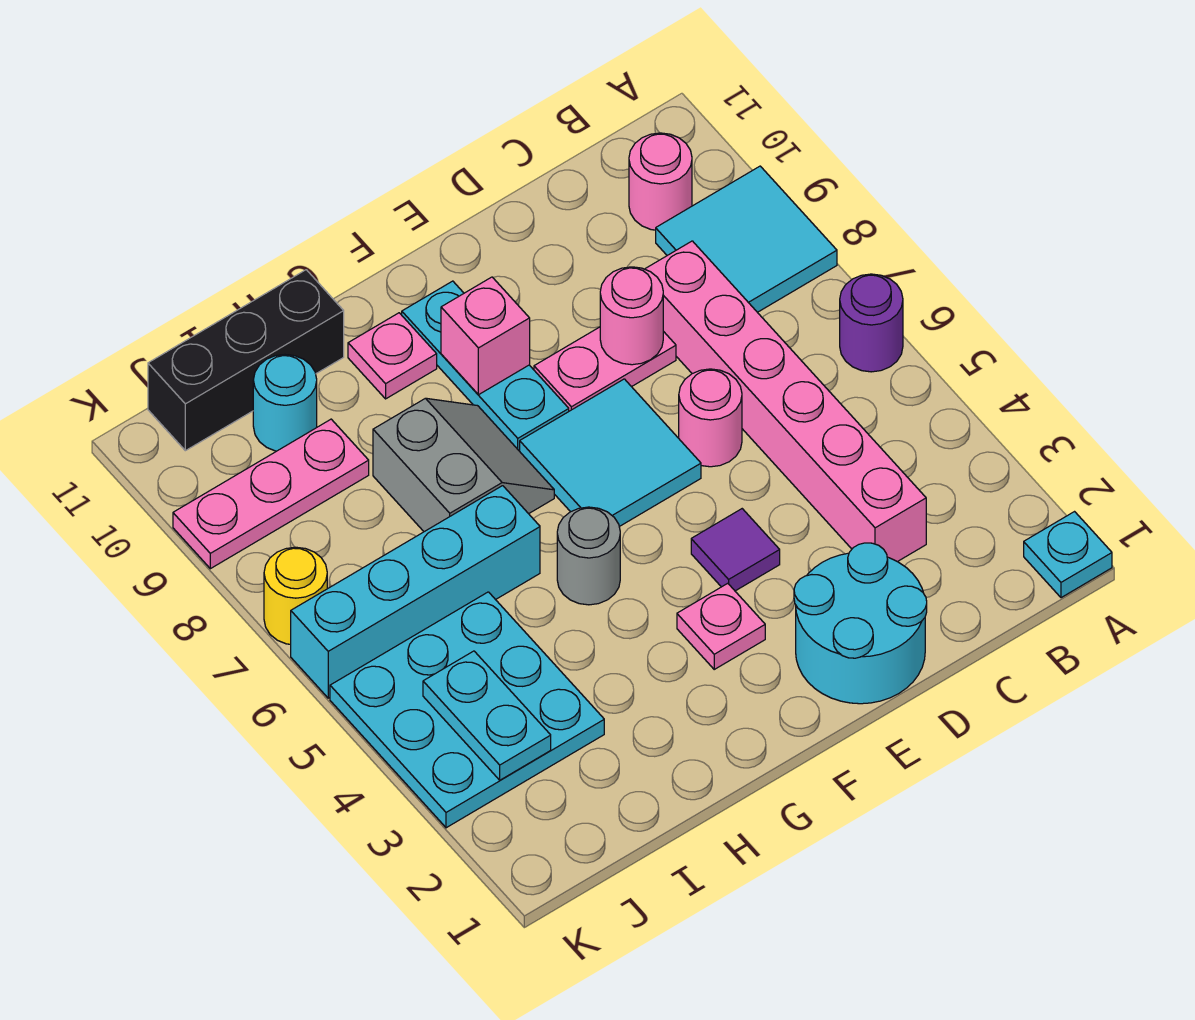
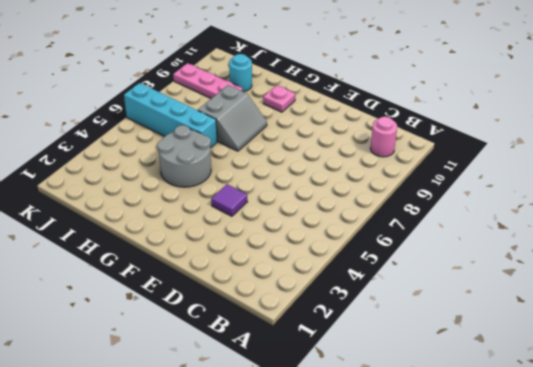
grey round brick G4:H5 level 1 -> grey round brick G5 level 1
none -> cyan plate A1 level 1
none -> purple round brick A6 level 1
none -> cyan tile A8:B9 level 1

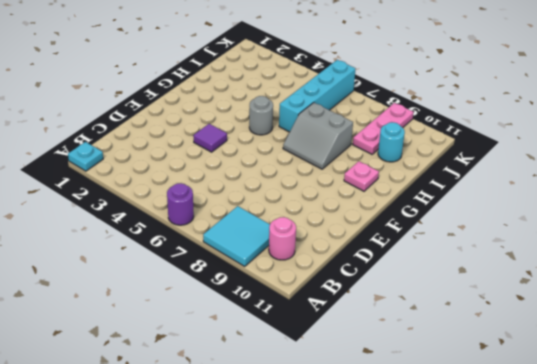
none -> pink brick C3:C8 level 1
none -> cyan round brick D1:E2 level 1
none -> pink round brick D6 level 1

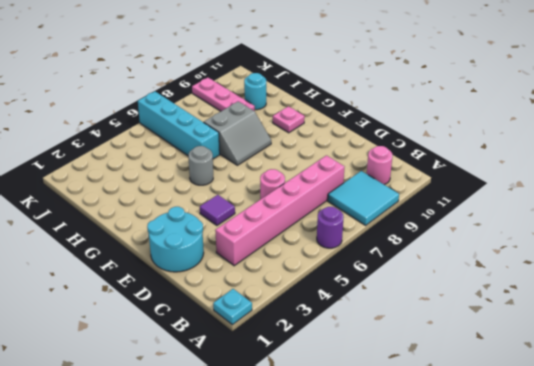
none -> pink plate D8:E8 level 1
none -> cyan tile E6:F7 level 1
none -> pink plate F3 level 1

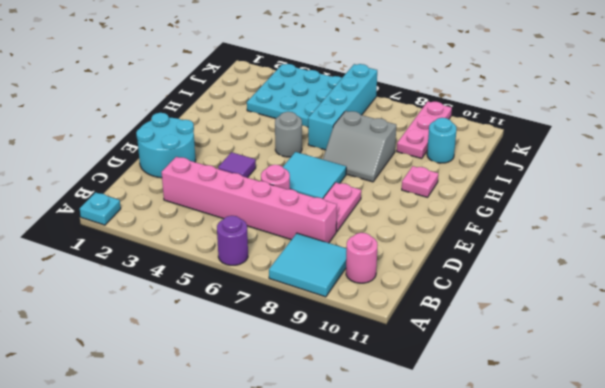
none -> pink plate F3 level 1
none -> cyan plate F8:F10 level 1
none -> black brick H11:J11 level 1

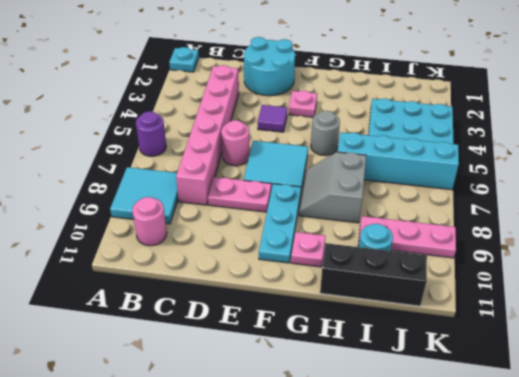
none -> yellow round brick K7 level 1
none -> pink round brick D8 level 2
none -> pink brick F9 level 2

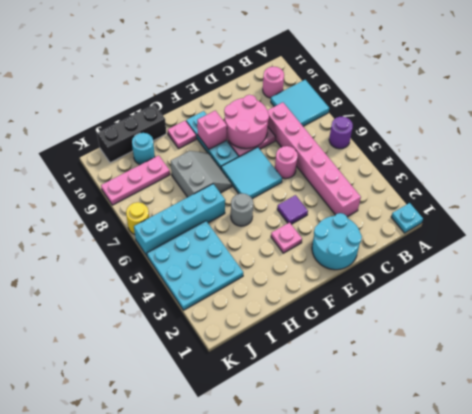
pink round brick D8:E9 level 2 -> pink round brick D8 level 2
none -> cyan plate J3:J4 level 2

